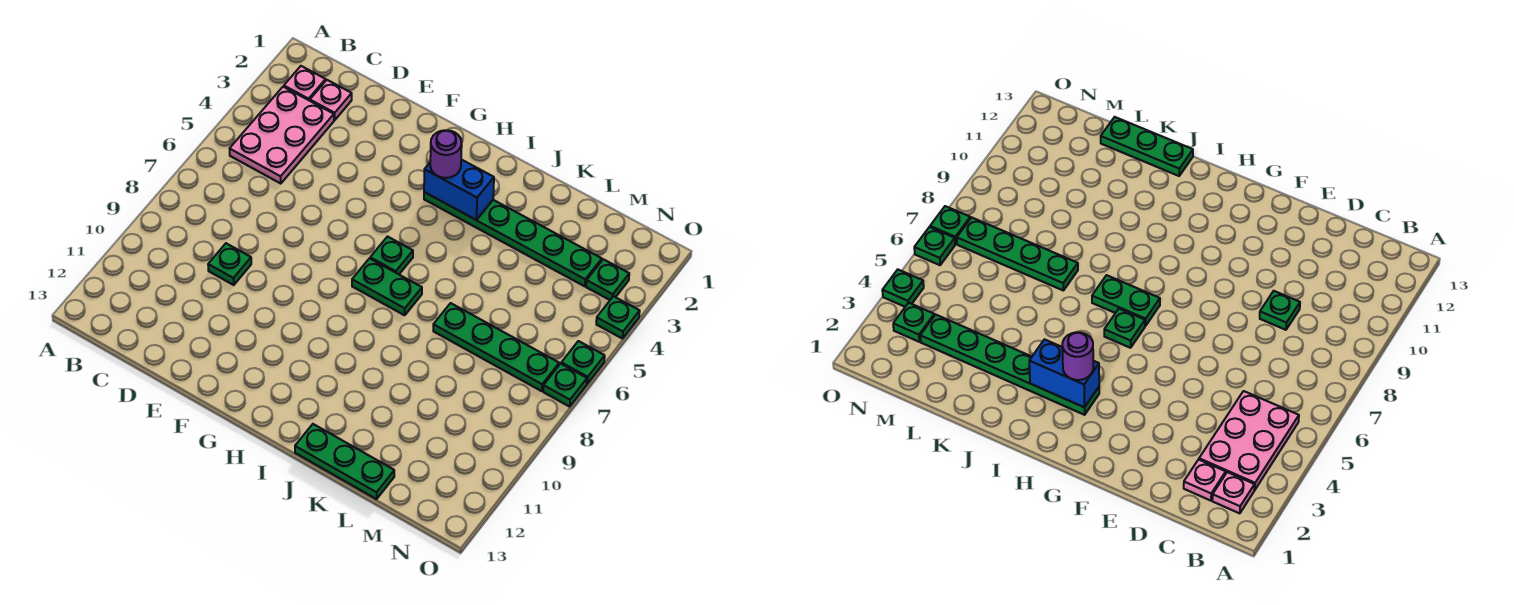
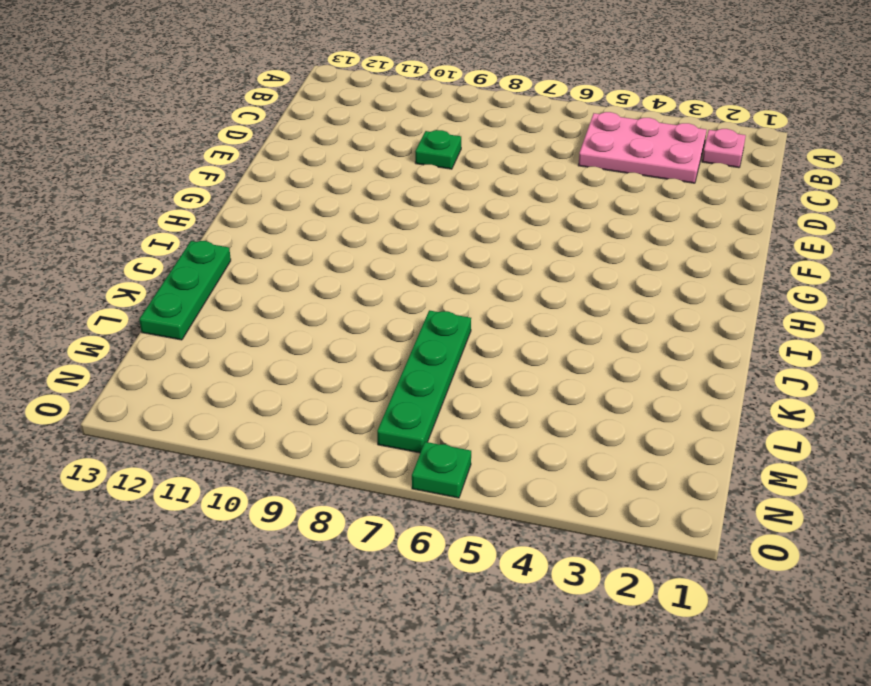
none -> pink plate C2 level 1
none -> green plate H3:M3 level 1
none -> green plate H6 level 1

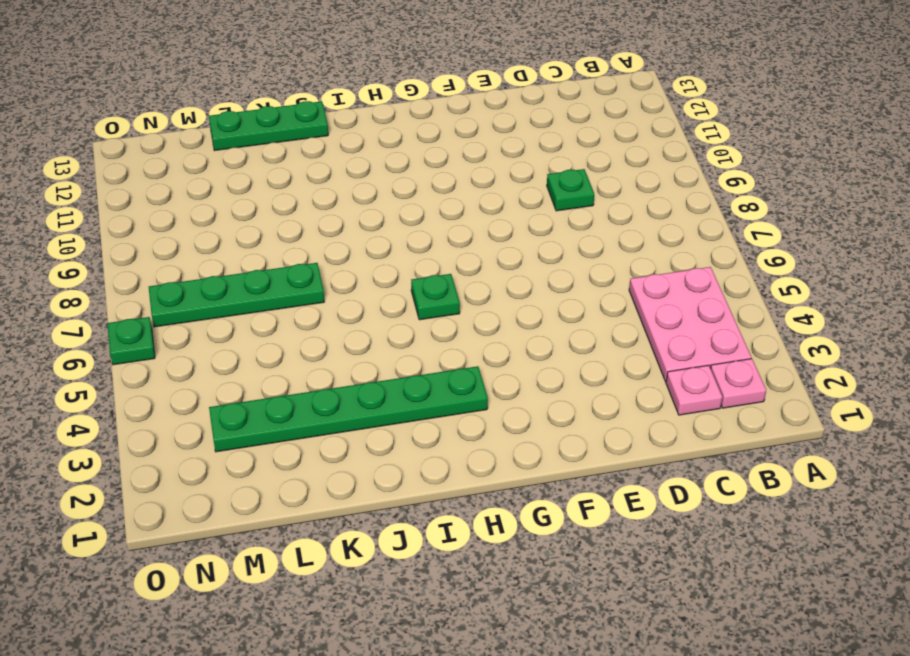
none -> green plate H7:I7 level 1
none -> green plate N3 level 1
none -> green plate O4 level 1

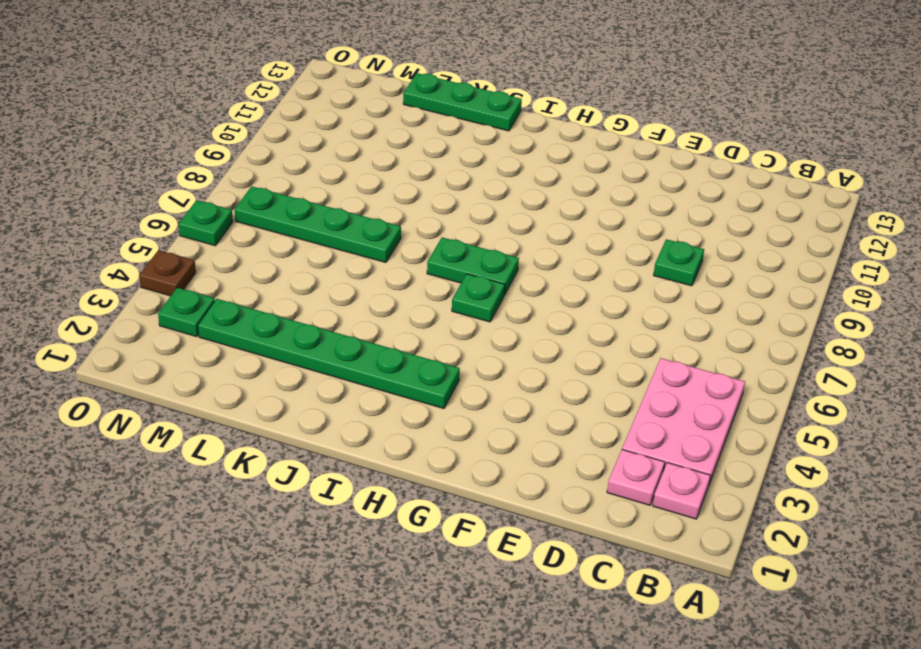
brown plate O4 level 1 -> green plate O4 level 1
none -> green plate O7 level 1
none -> blue brick H3:I3 level 2
none -> purple round brick H3 level 3

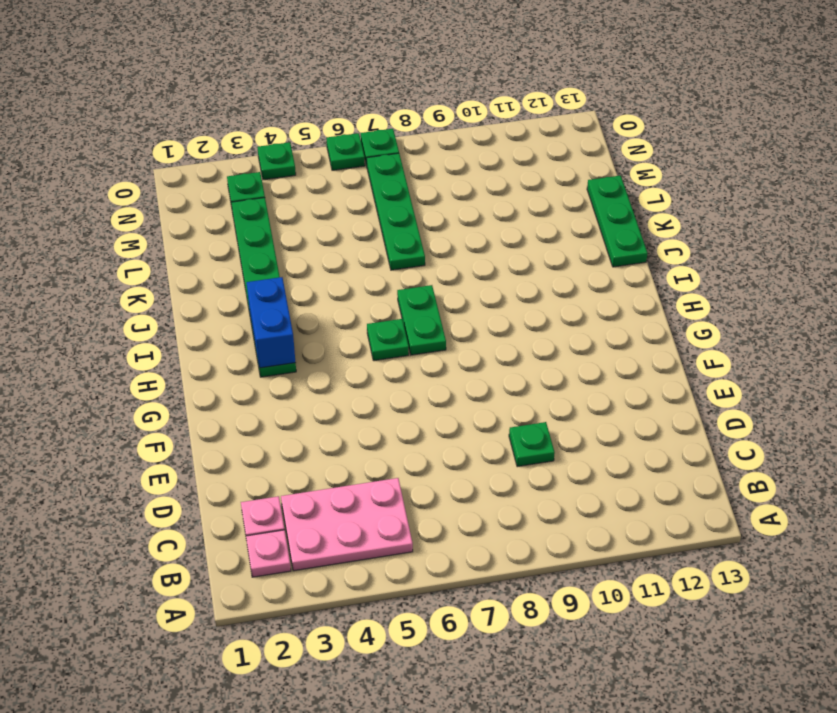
none -> purple round brick H3 level 3

